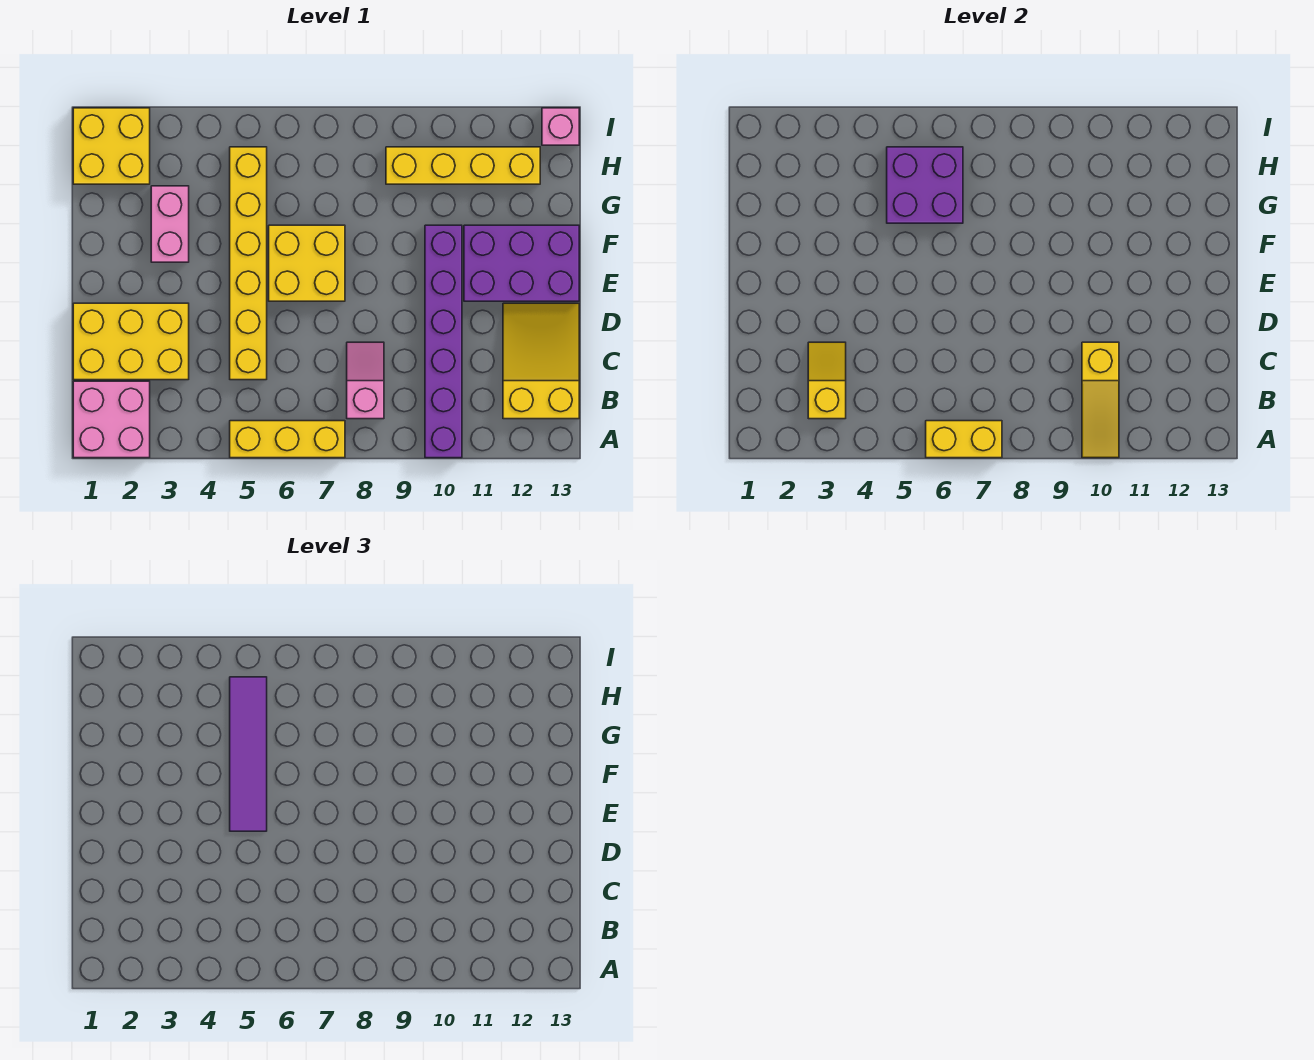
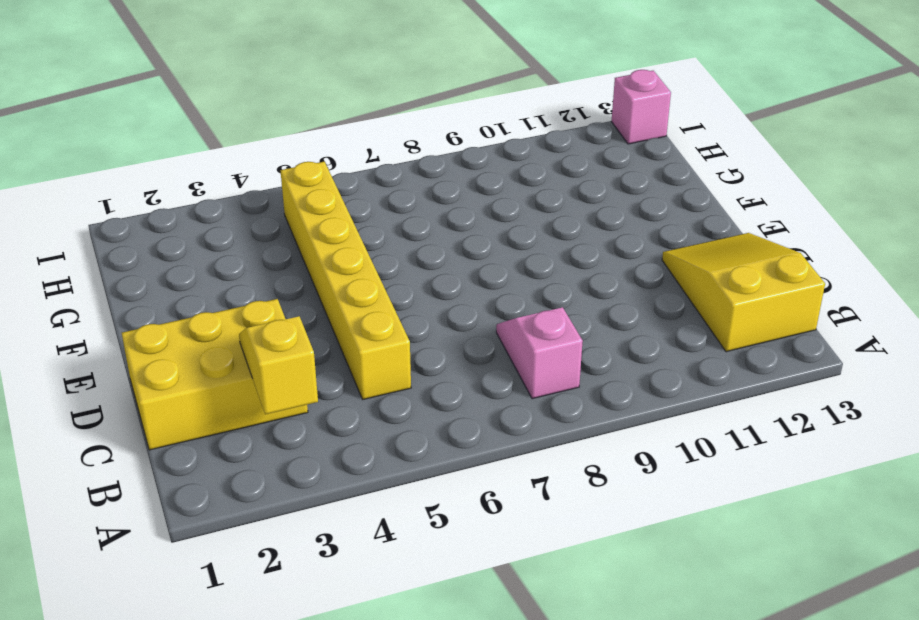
none -> pink brick A1:B2 level 1
none -> yellow brick A5:A7 level 1
none -> purple brick A10:F10 level 1

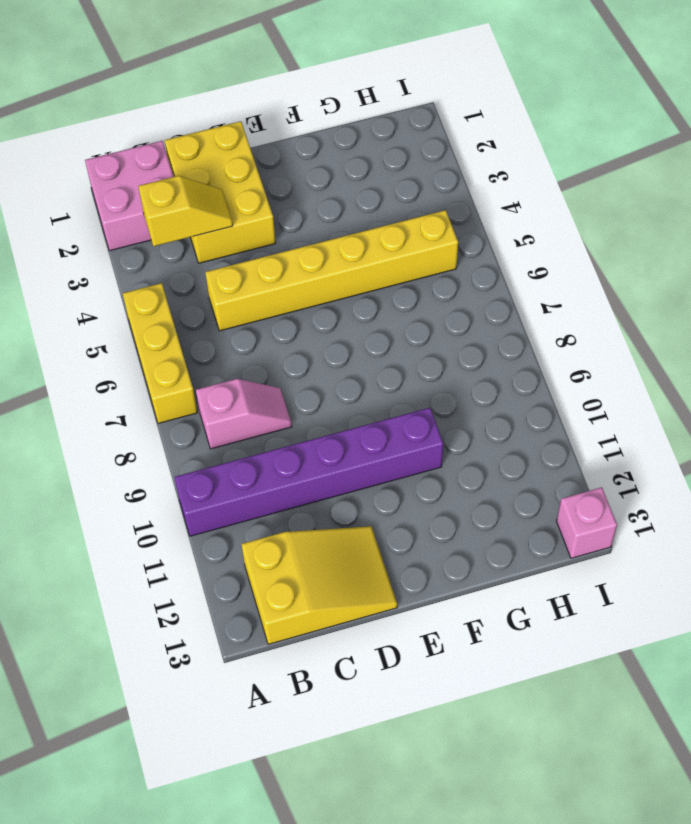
none -> yellow brick E6:F7 level 1
none -> purple brick E11:F13 level 1
none -> pink brick F3:G3 level 1

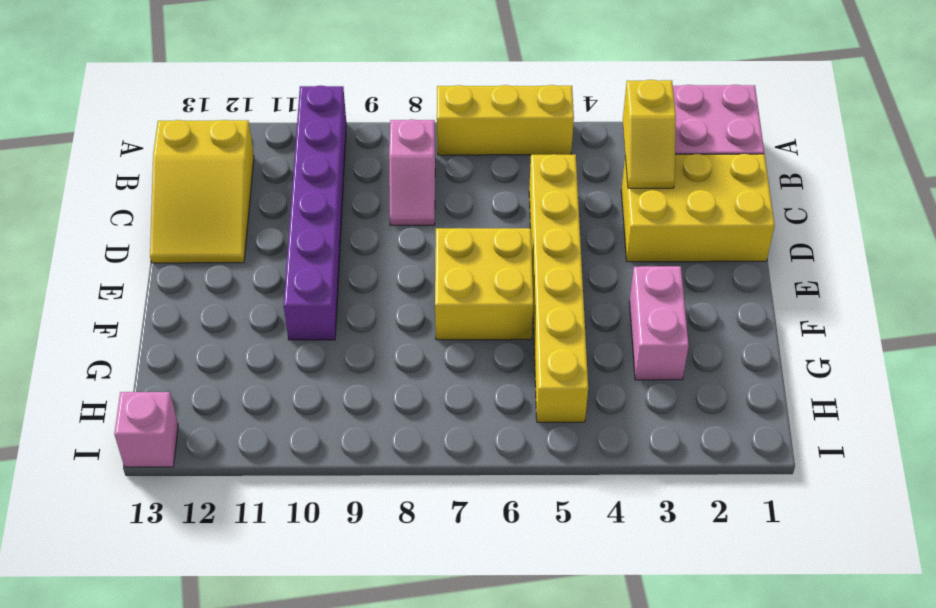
none -> purple brick E11:F13 level 1
none -> yellow brick H1:I2 level 1
none -> yellow brick H9:H12 level 1

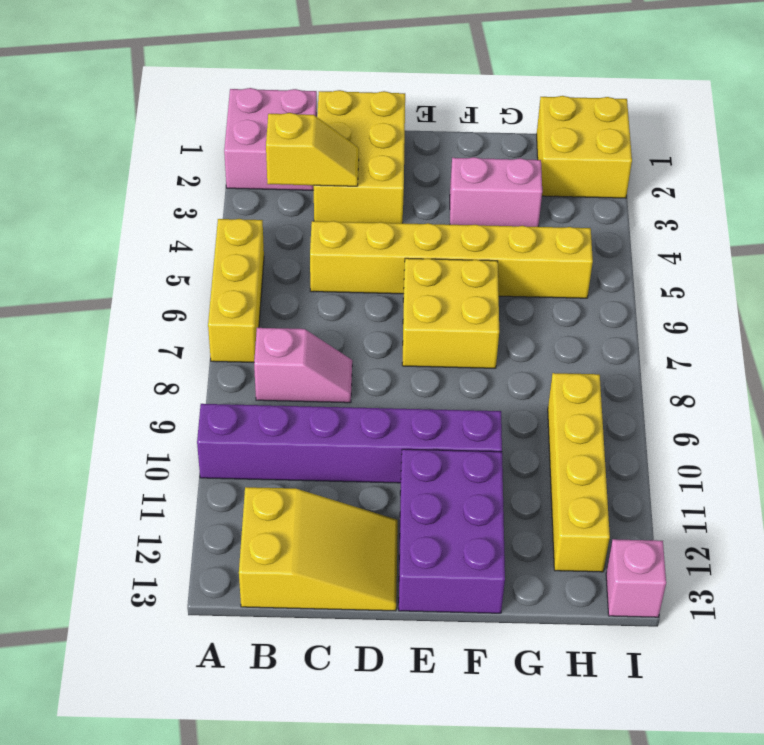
none -> yellow brick A6:A7 level 2
none -> yellow slope A10:C10 level 2 top C
none -> purple brick G5:H6 level 2

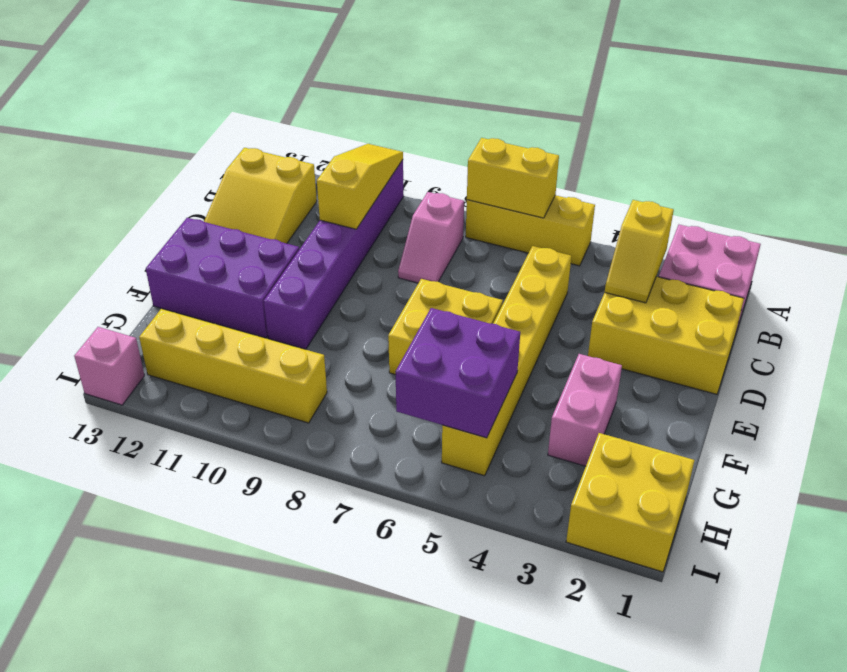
none -> purple tile E5:H5 level 3

